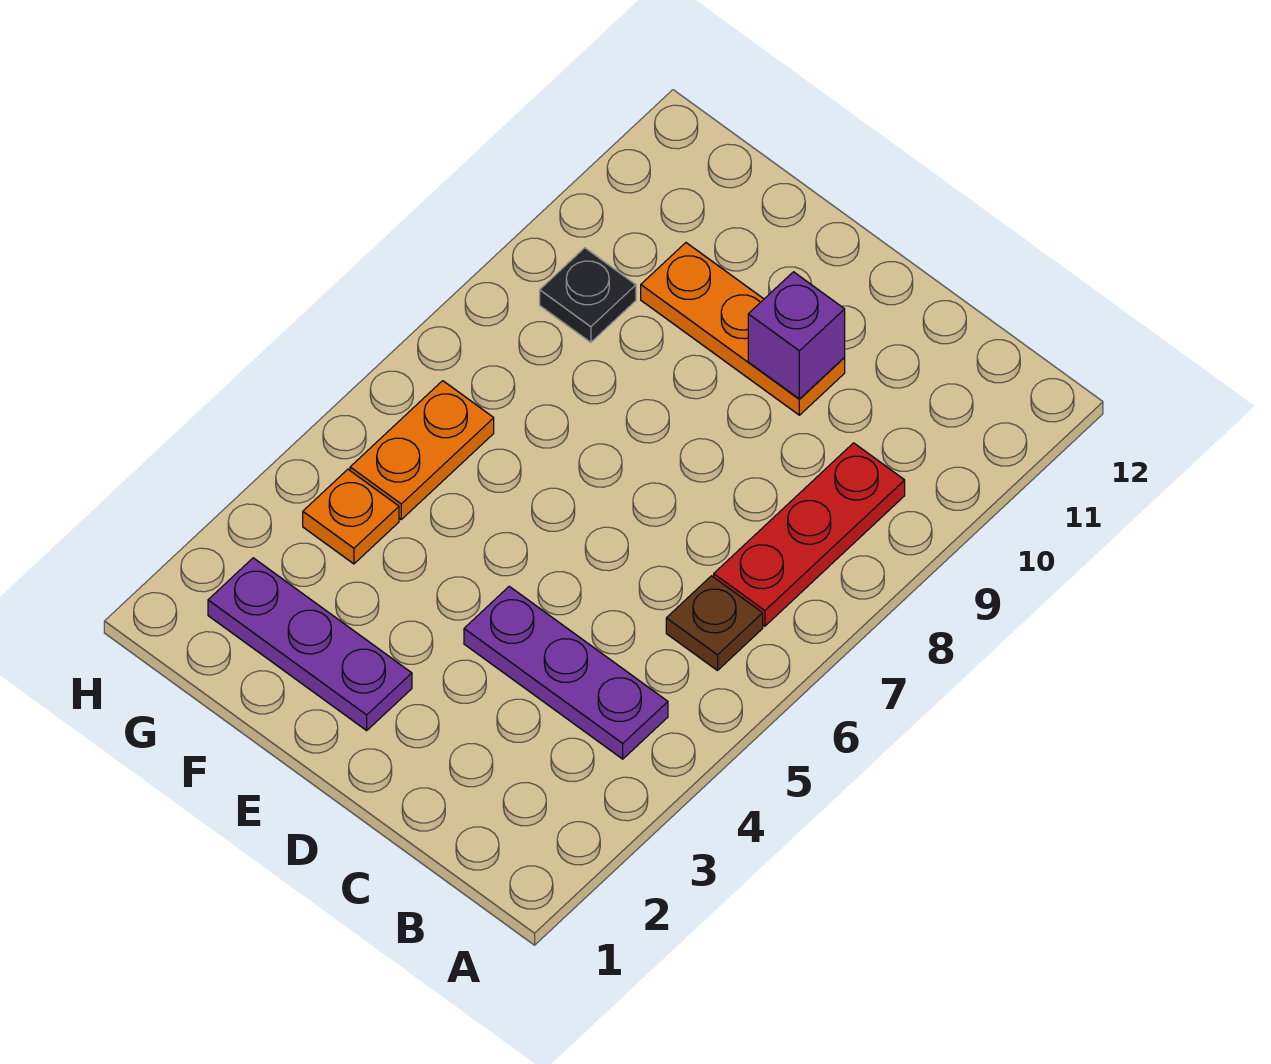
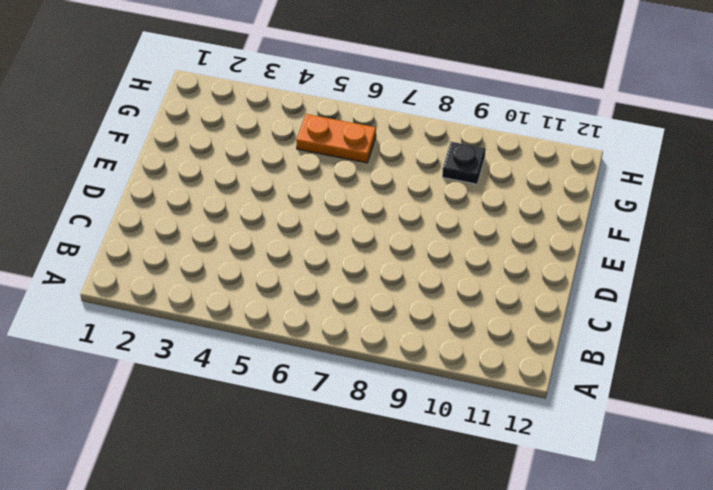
none -> purple plate B4:D4 level 1
none -> brown plate B6 level 1

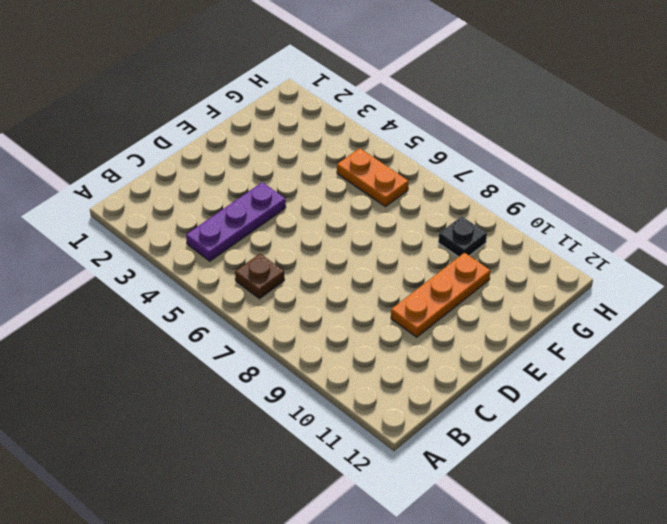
none -> red plate B7:B9 level 1
none -> purple plate E2:G2 level 1

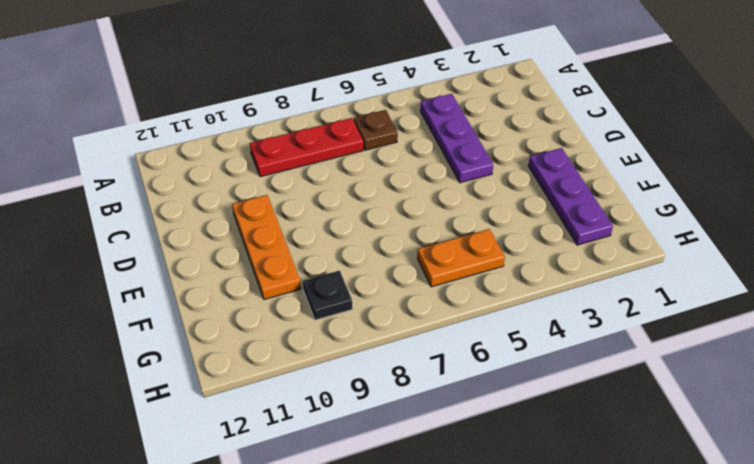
none -> orange plate G4 level 1
none -> purple brick D10 level 2

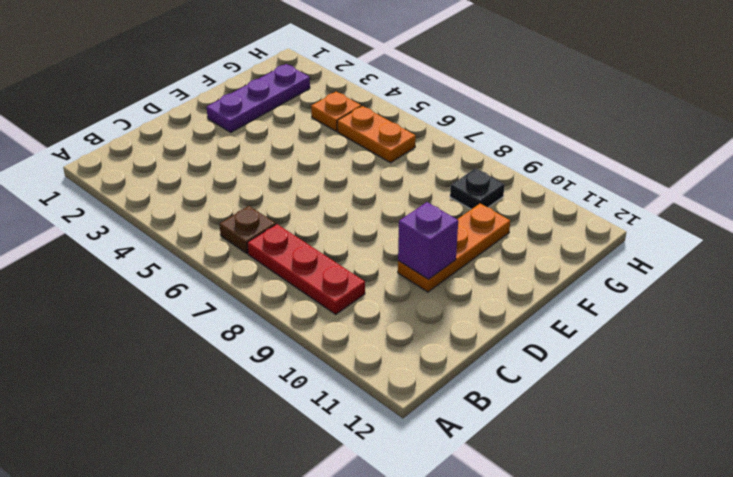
none -> purple plate B4:D4 level 1

